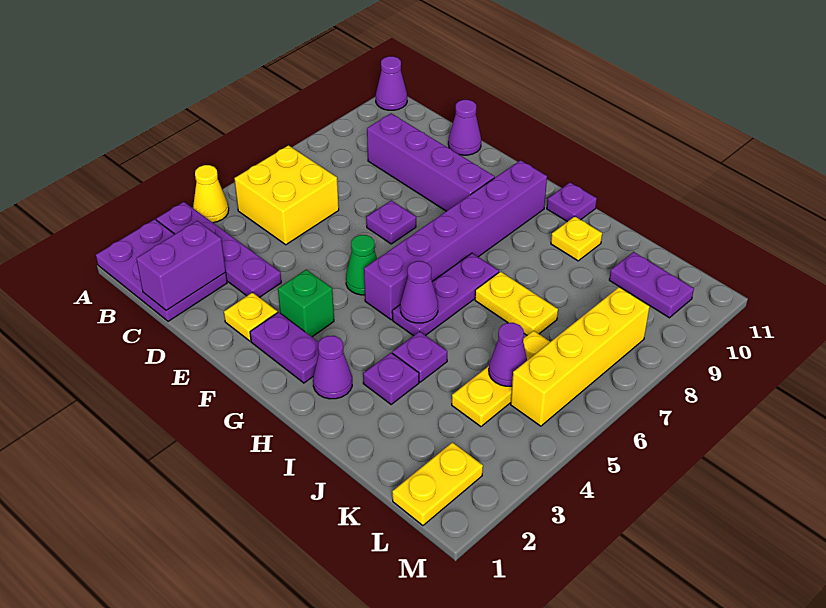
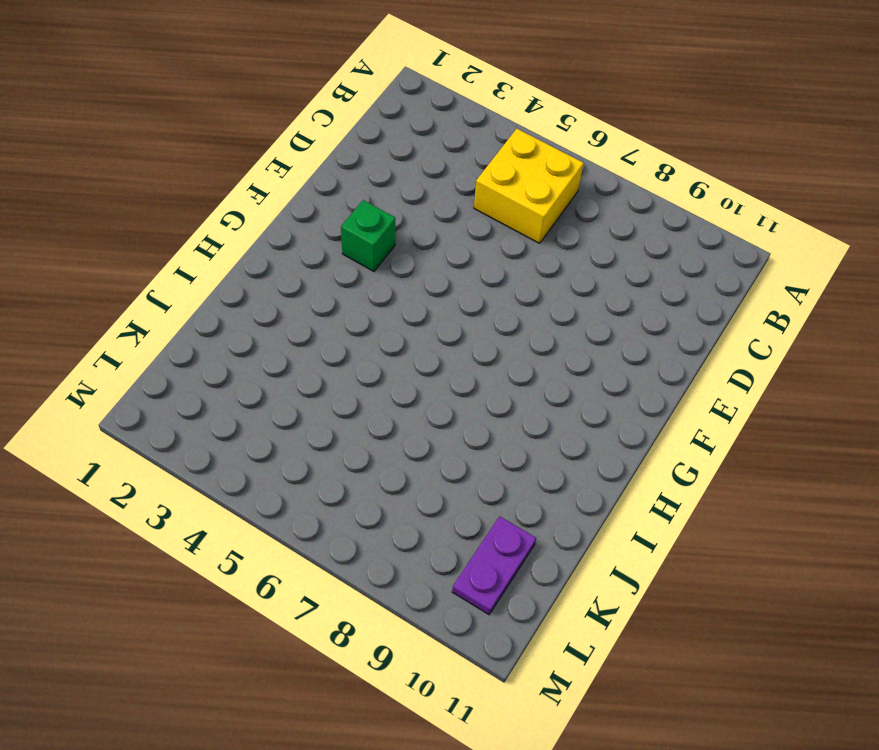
none -> purple plate A1:C2 level 1
none -> purple plate A3:D3 level 1
none -> yellow cone A4 level 1

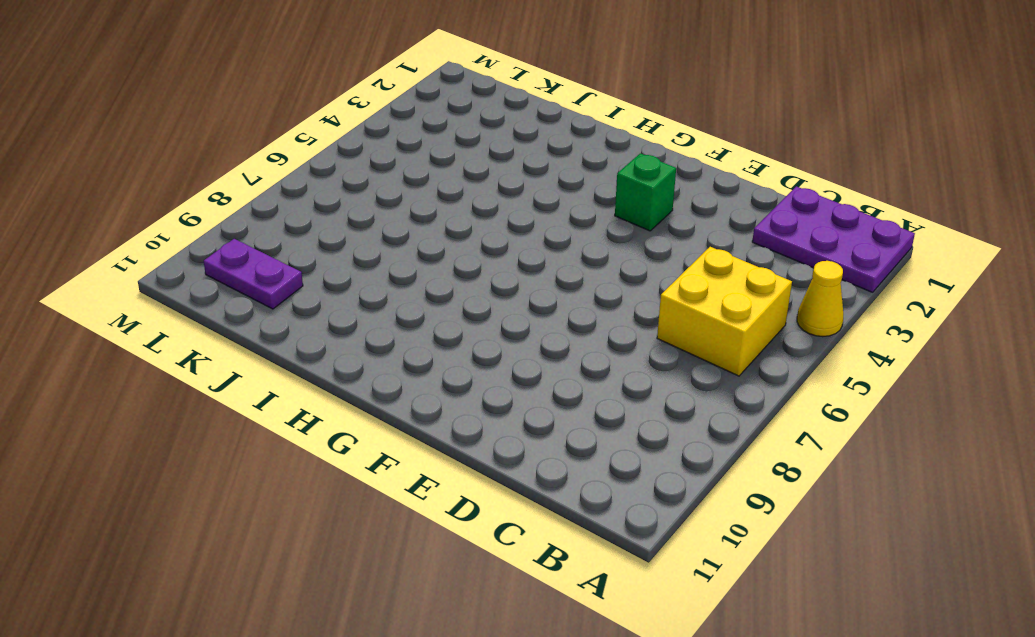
none -> purple plate A3:D3 level 1
none -> purple cone A11 level 1
none -> purple brick C9:F9 level 1

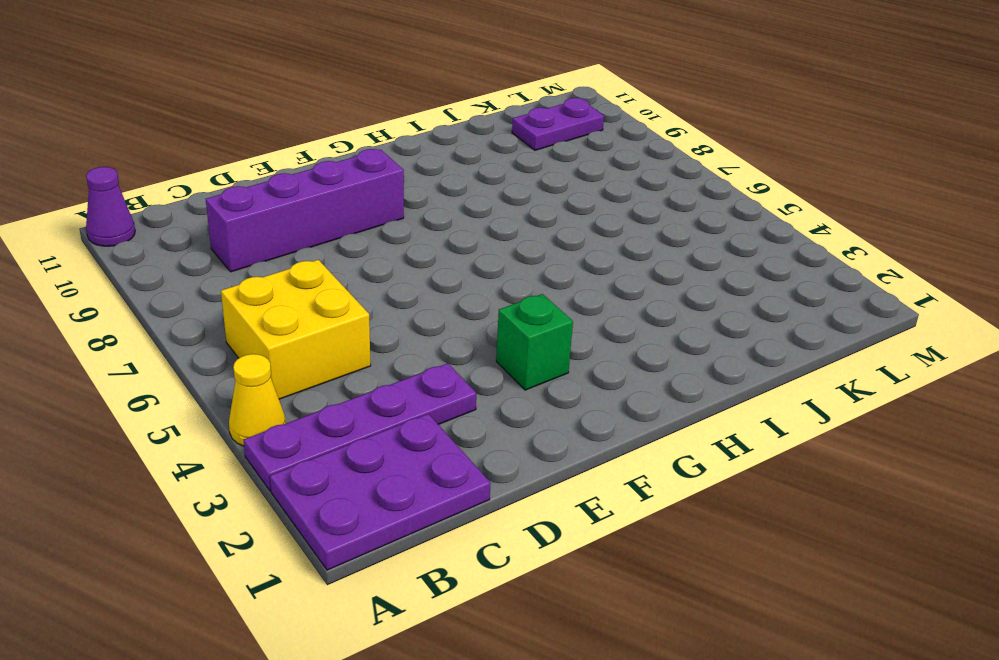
none -> purple cone D11 level 1
none -> yellow plate E2 level 1
none -> purple plate E7 level 1

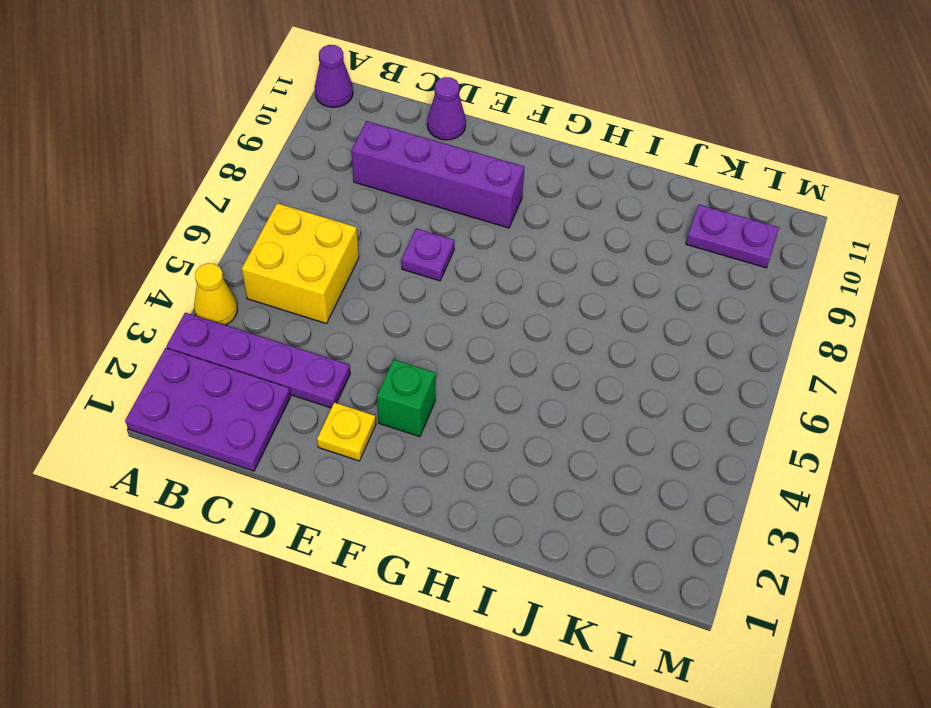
none -> purple plate F2:G2 level 1
none -> green cone F5 level 1
none -> purple brick G5:G10 level 1

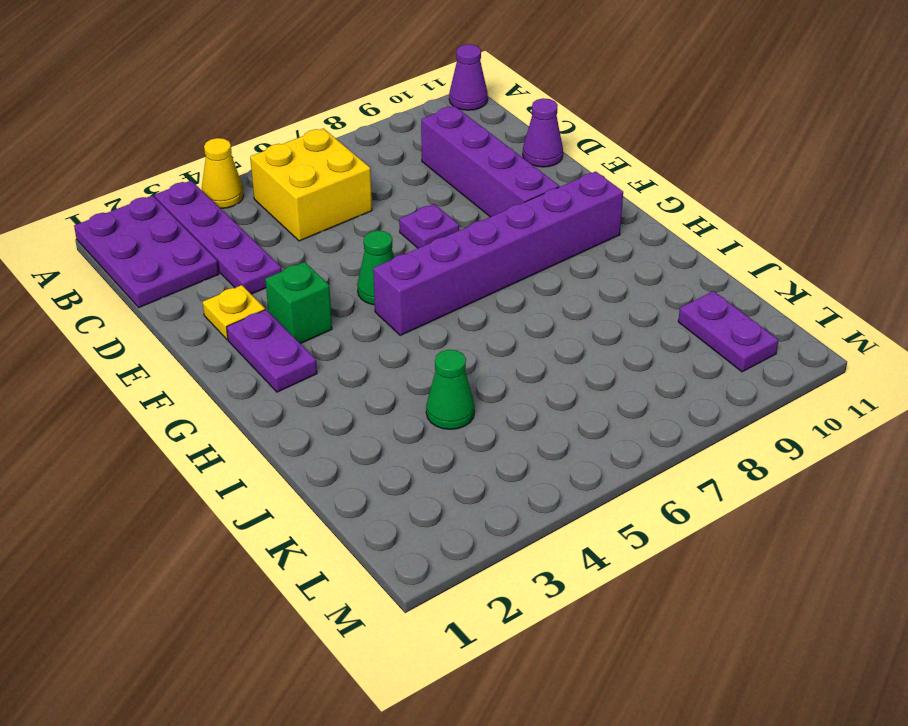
green cone J4 level 1 -> none
none -> purple cone H2 level 1
none -> purple plate H5:H7 level 1
none -> purple plate H11 level 1

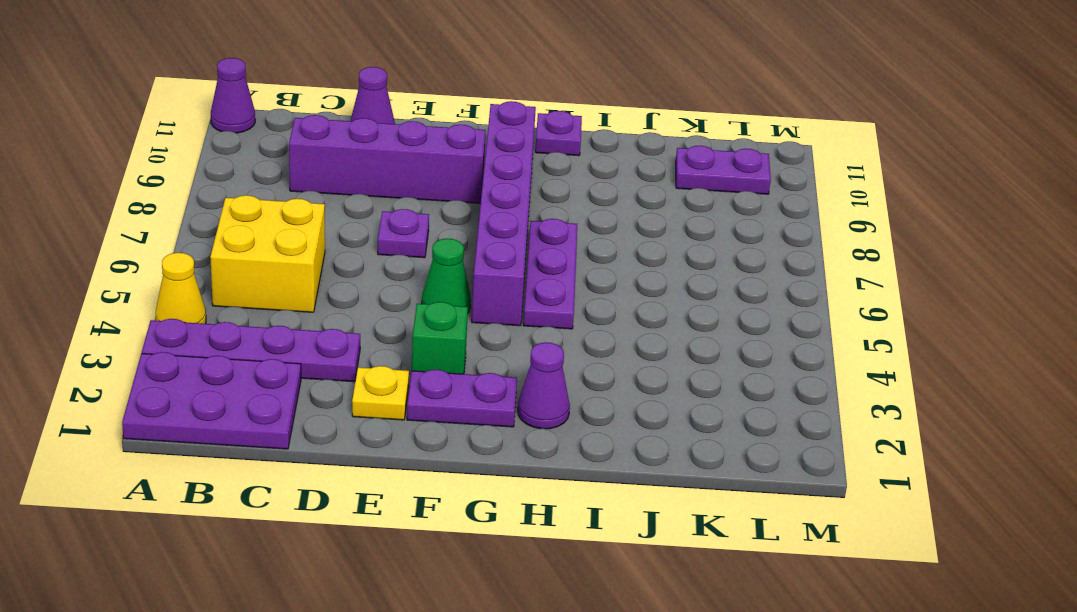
none -> purple plate I3 level 1
none -> purple plate I4 level 1
none -> yellow plate I7:J7 level 1

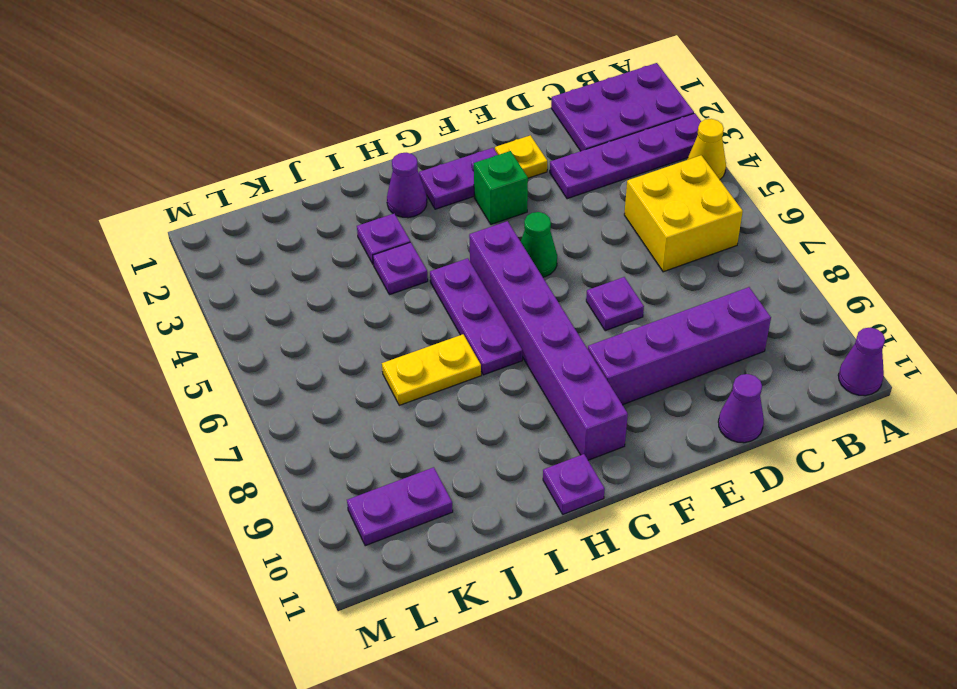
none -> yellow plate I10 level 1
none -> yellow plate K4:K6 level 1
none -> yellow plate L1:L2 level 1

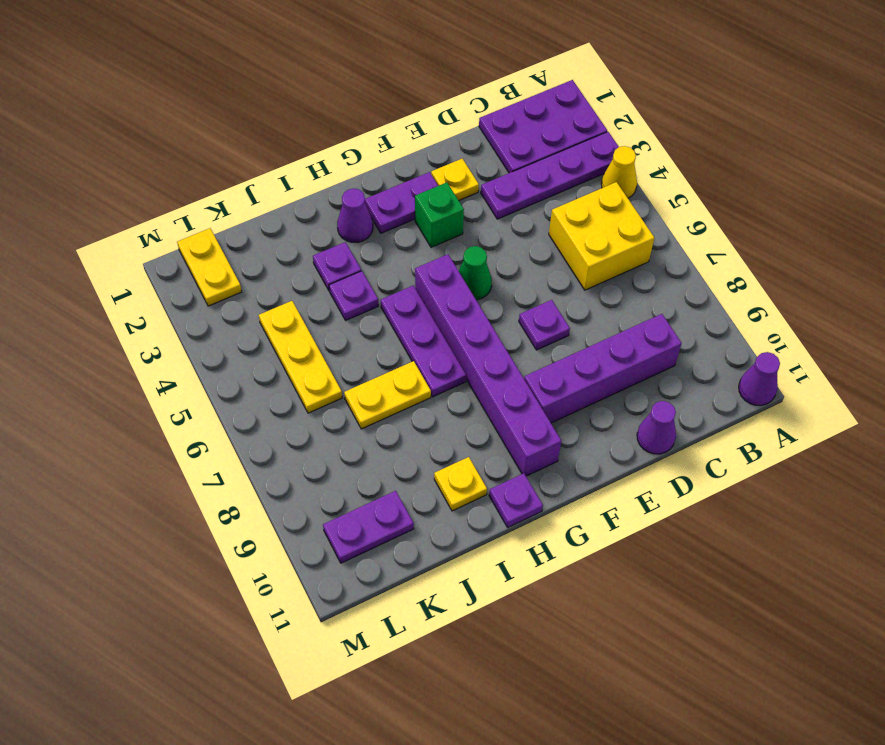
none -> yellow brick L5:L8 level 1
none -> purple brick C1:C2 level 2
none -> purple cone H5 level 2

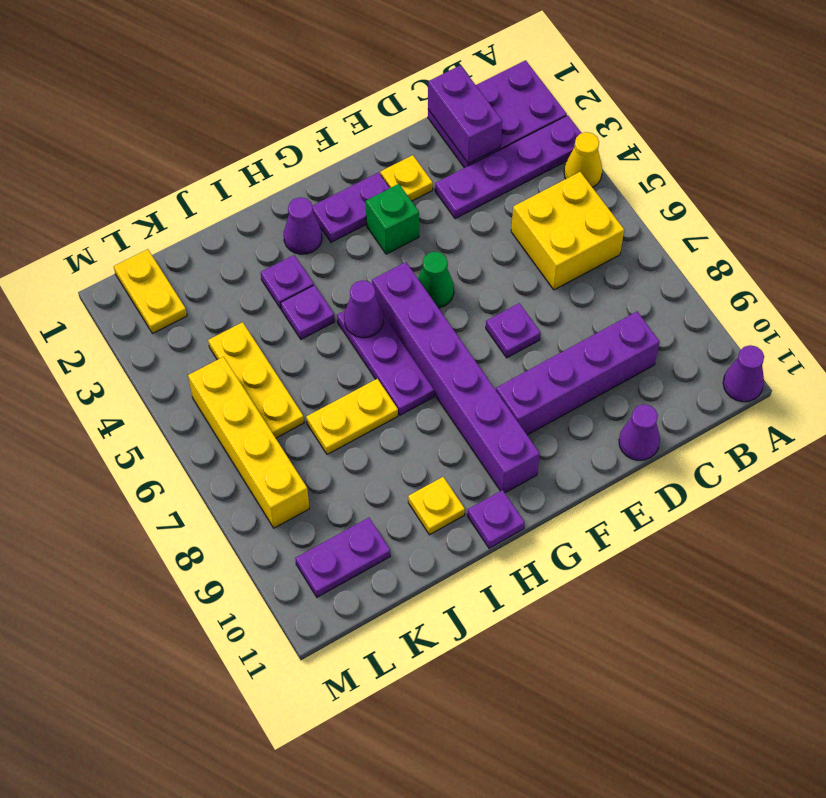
none -> purple cone K5 level 2

